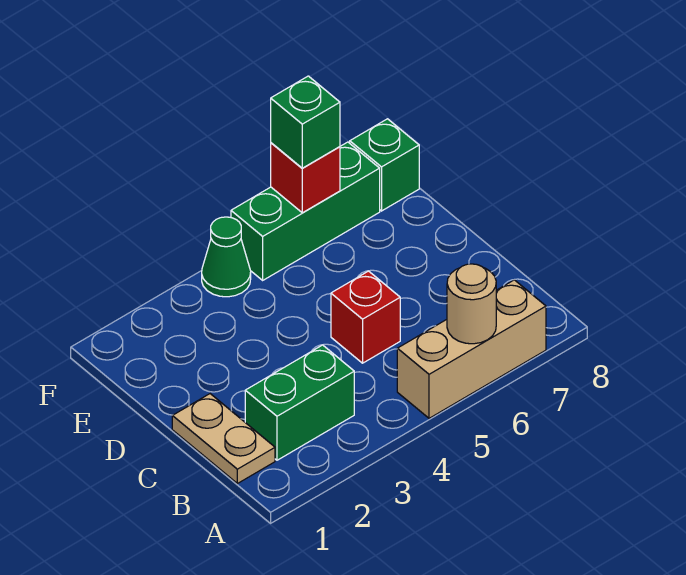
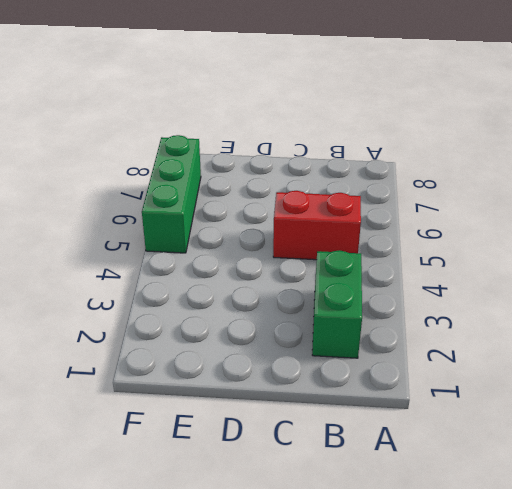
red brick B5:C5 level 1 -> red brick C5 level 1
none -> tan brick A5:A7 level 1
none -> tan plate B1:C1 level 1

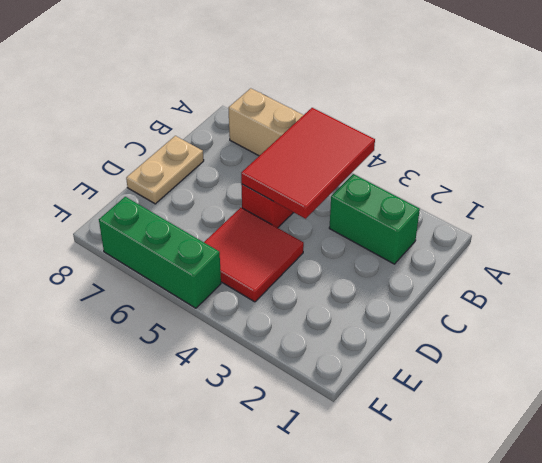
red tile A4:C5 level 2 -> none
tan plate C8:D8 level 1 -> tan plate B1:C1 level 1
red tile D4:E5 level 1 -> none
none -> green cone F4 level 1
none -> green brick F8 level 1

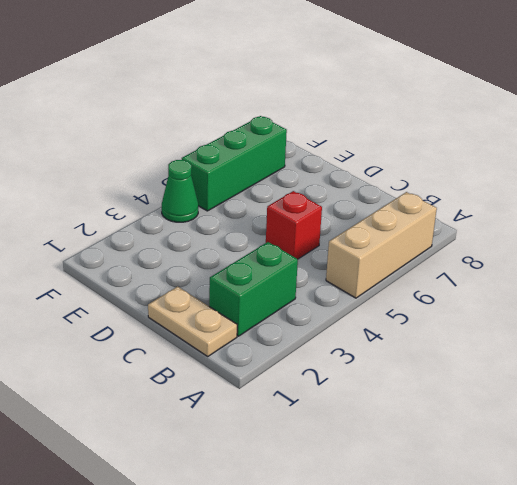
none -> green brick F8 level 1
none -> tan round brick A6 level 2

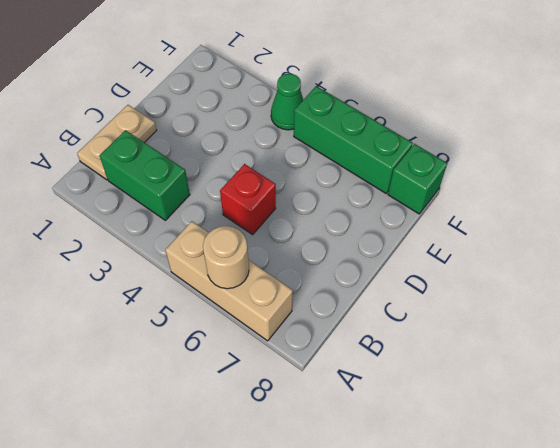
none -> red brick F6 level 2
none -> green brick F6 level 3

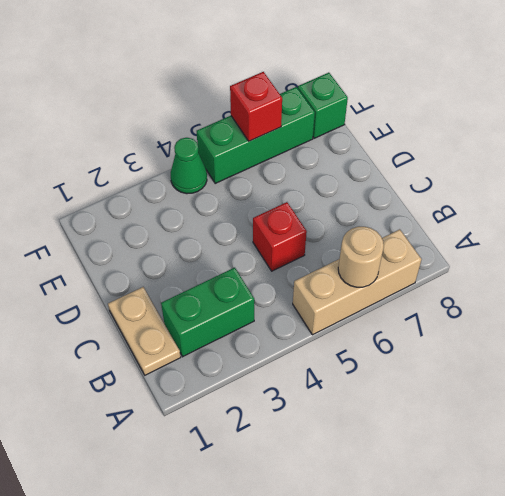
none -> green brick F6 level 3

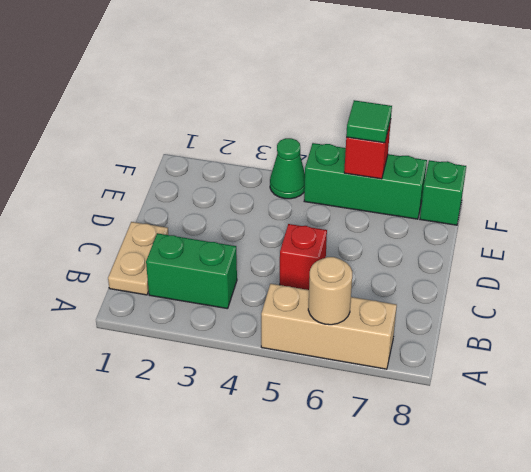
green tile F6 level 3 -> green brick F6 level 3

